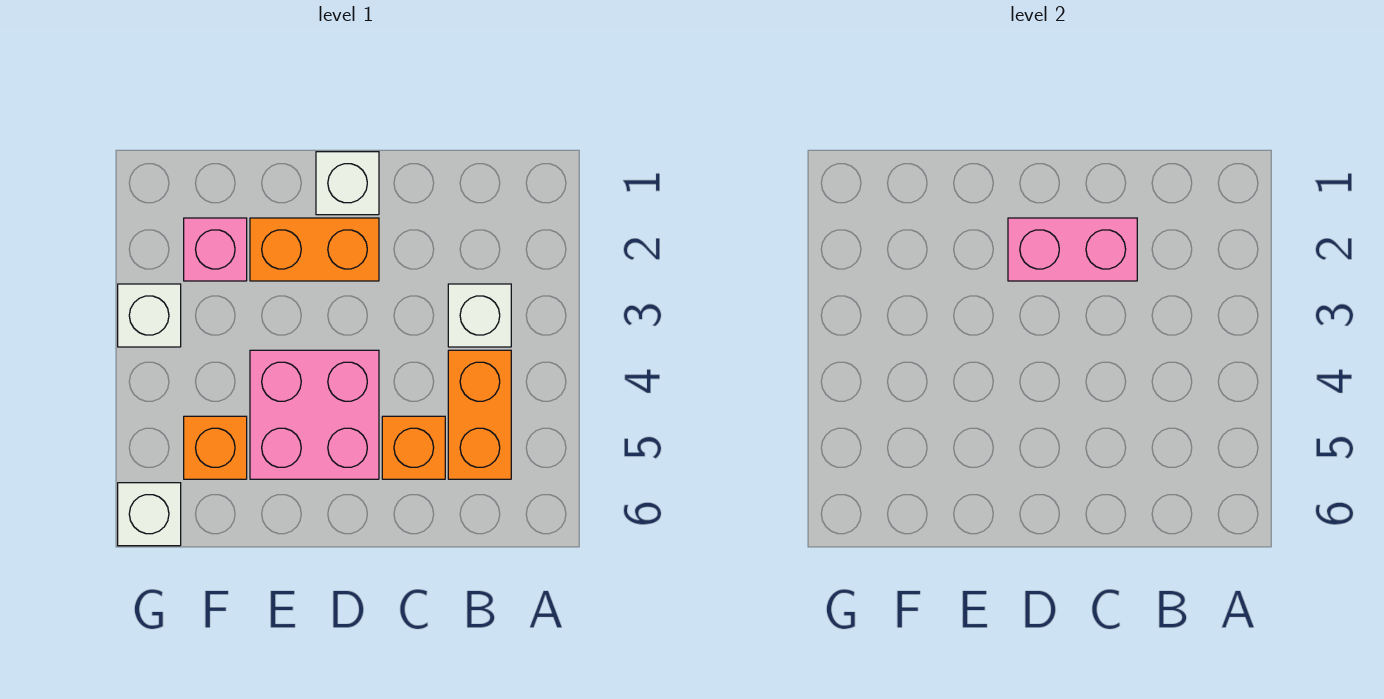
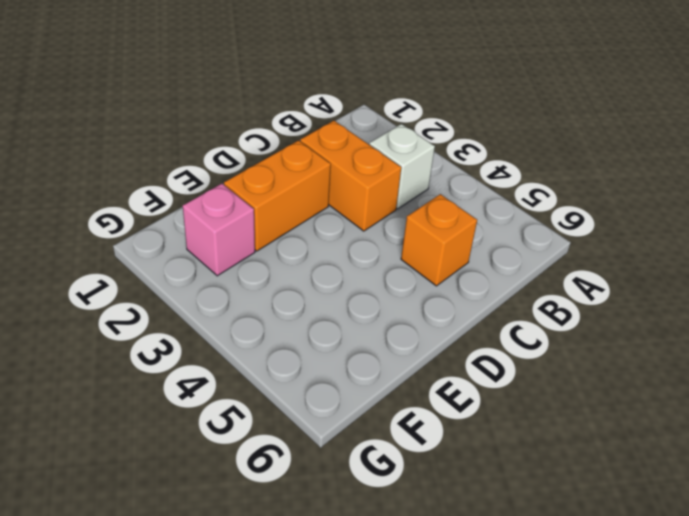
orange brick C2:C3 level 1 -> orange brick B4:B5 level 1
none -> white brick D1 level 1
none -> pink brick D4:E5 level 1

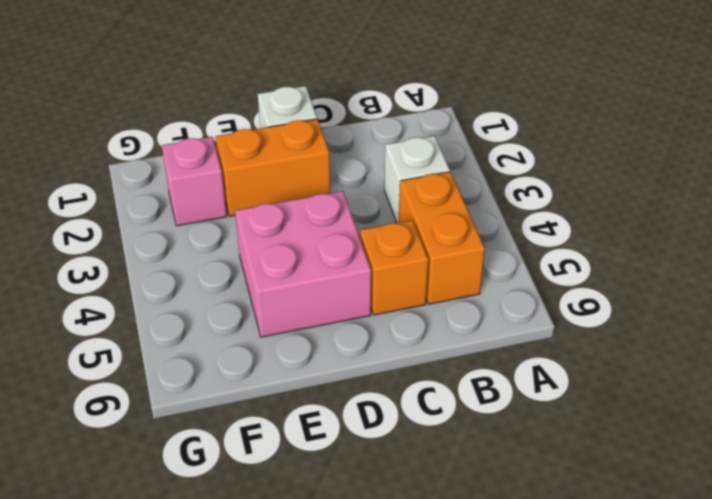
none -> orange brick F5 level 1
none -> white brick G3 level 1

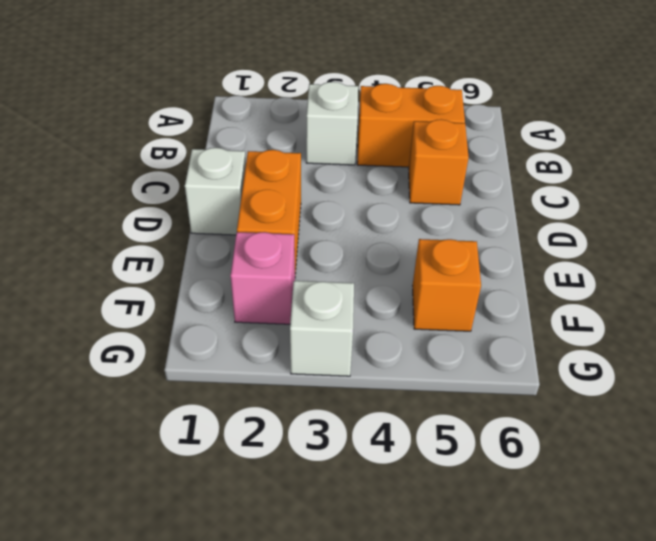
none -> pink brick D4:E5 level 1
none -> white brick G6 level 1

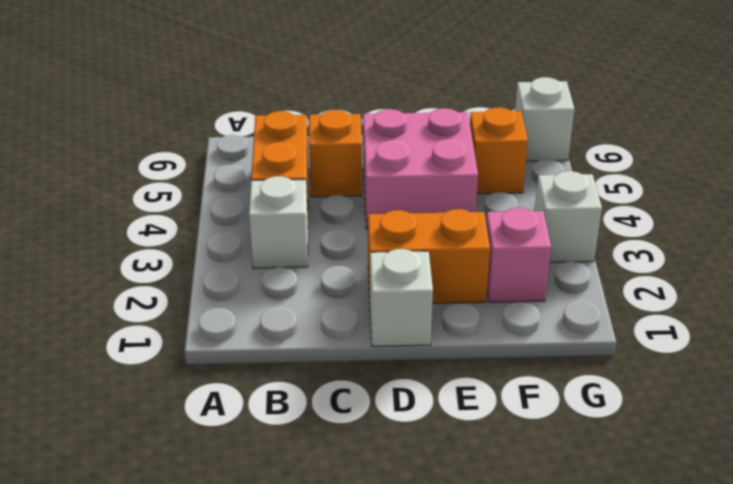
none -> pink brick C2:D2 level 2

